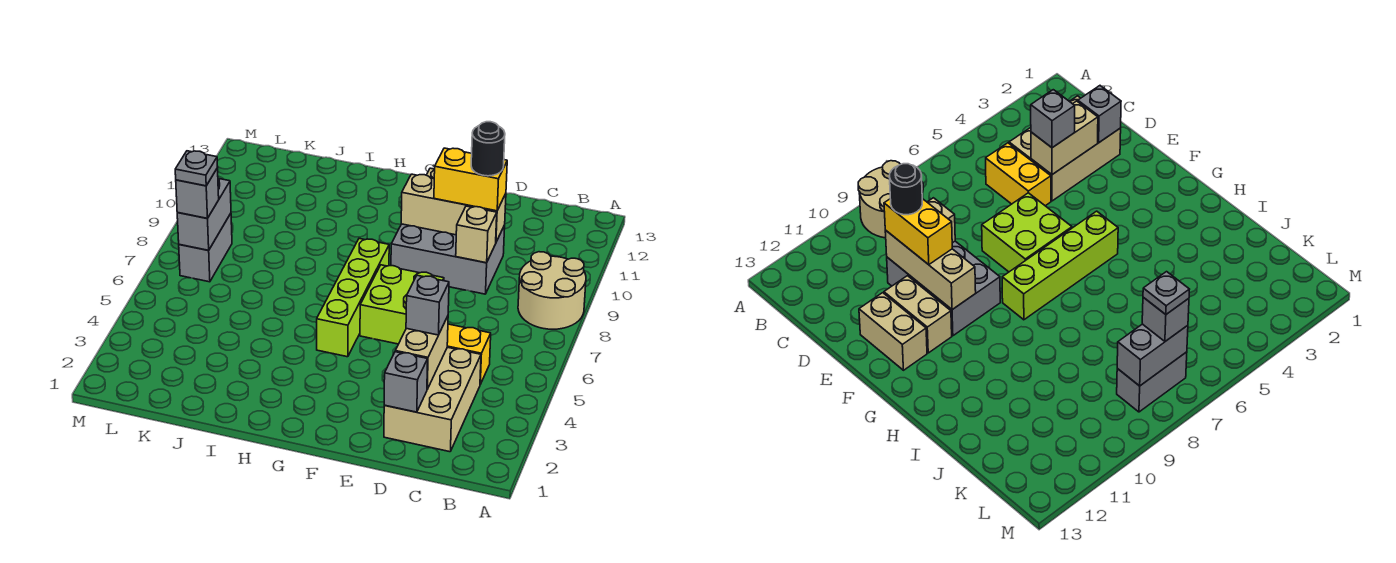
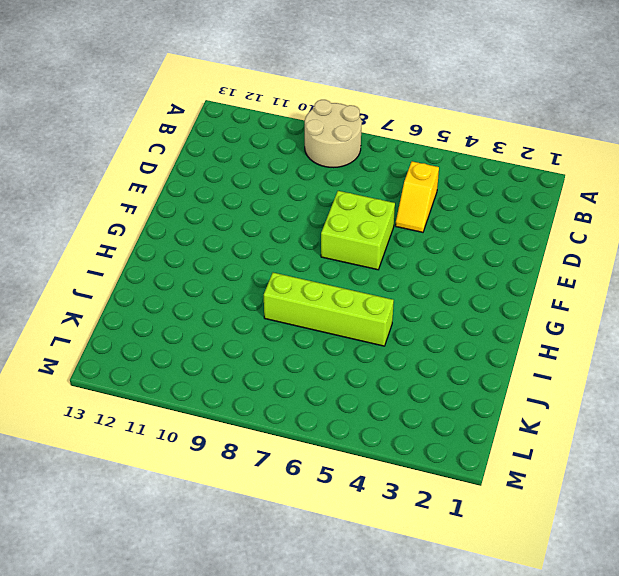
yellow slope C5:D5 level 1 top C -> yellow brick C5:D5 level 1
lime brick I5:I8 level 1 -> lime brick G5:G8 level 1
none -> tan brick C2:D4 level 1
none -> grey brick D9:F10 level 1
none -> tan brick E11:F11 level 1

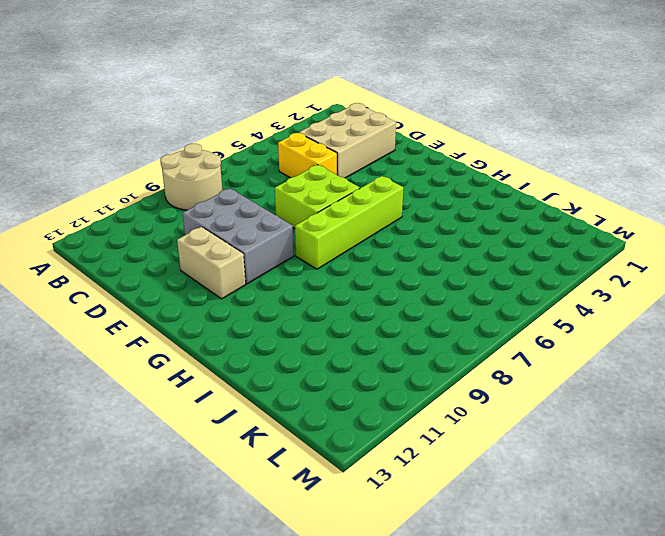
none -> tan brick E12:F12 level 1
none -> grey brick L7:L8 level 1
none -> grey brick D2 level 2

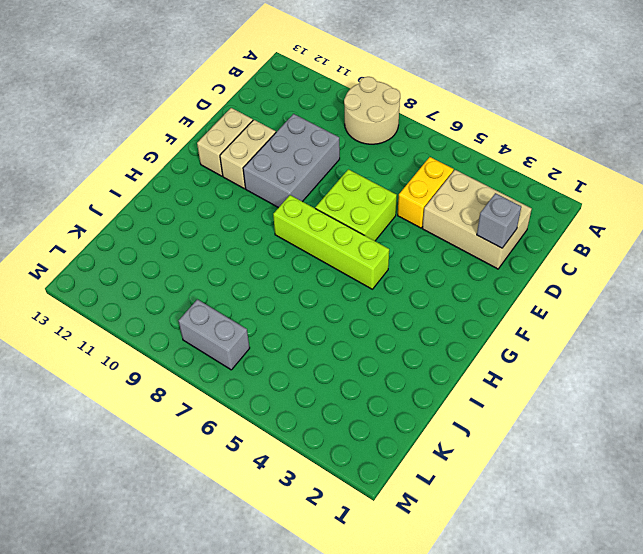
none -> tan brick D3:D4 level 2
none -> tan brick D9 level 2
none -> tan brick D10:F10 level 2

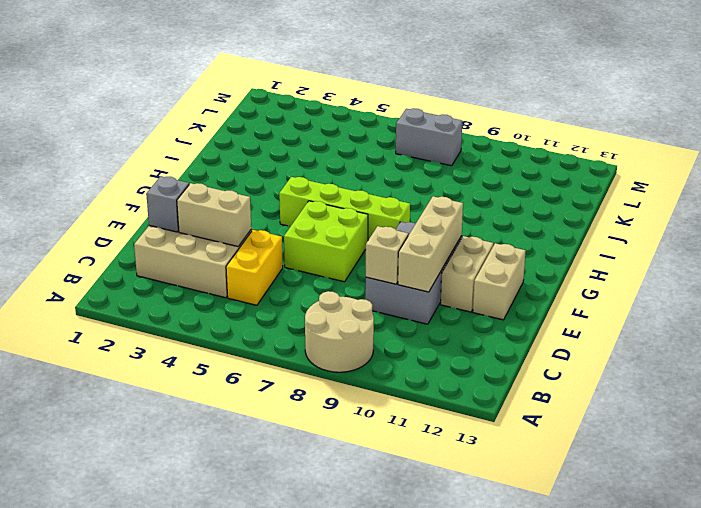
none -> grey brick L7:L8 level 2
none -> grey brick D4 level 3
none -> yellow brick D10:E10 level 3

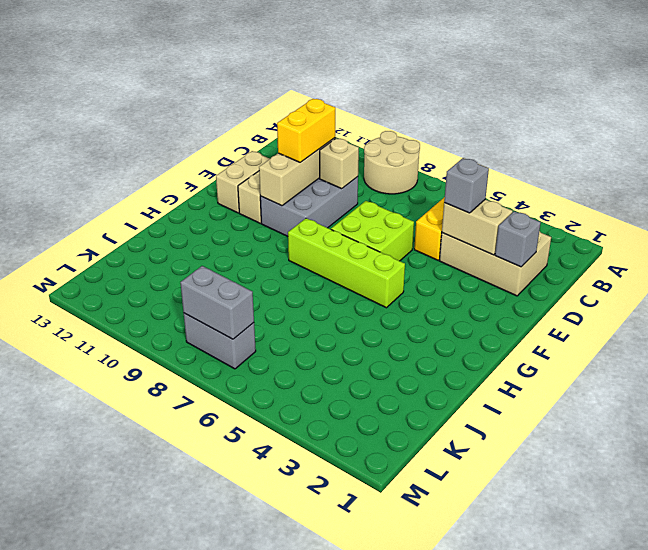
none -> grey brick L7 level 3
none -> black round brick D10 level 4
none -> grey plate L7 level 4

